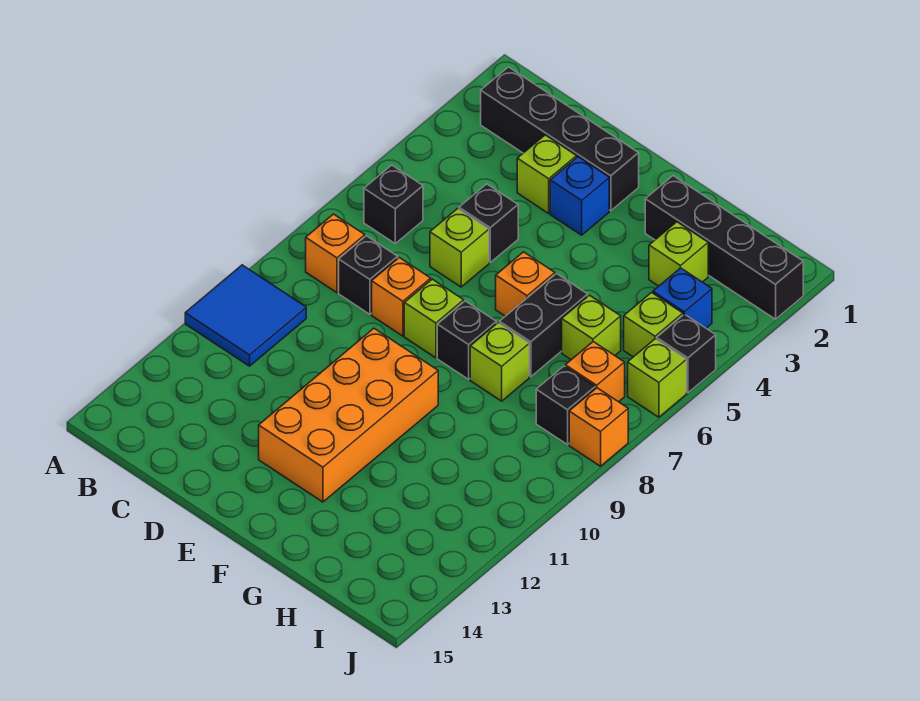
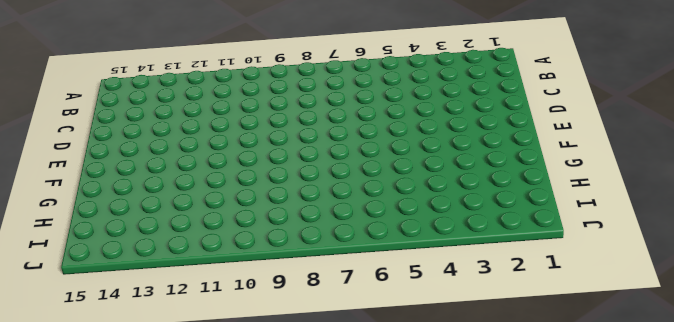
none -> blue tile A10:B11 level 1
none -> black brick B2:E2 level 1
none -> black brick B6 level 1

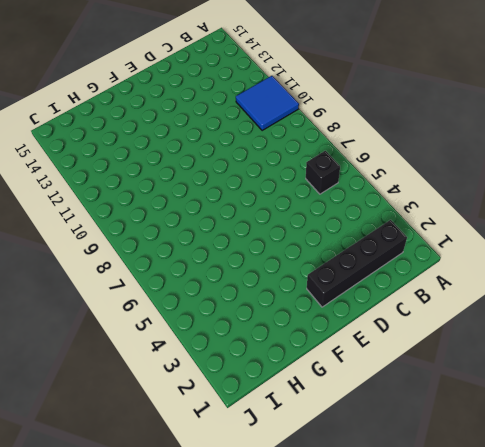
none -> orange brick B8 level 1
none -> black brick C8 level 1
none -> lime brick D3 level 1

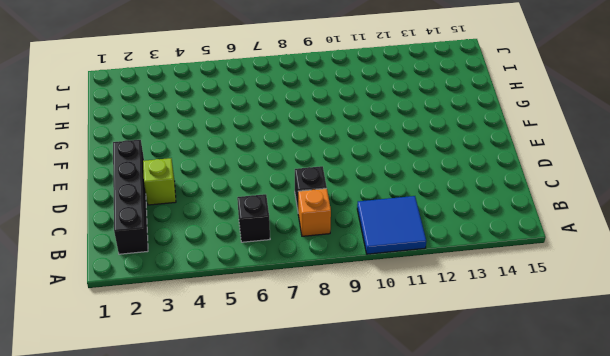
none -> black brick D5 level 1
none -> lime brick D6 level 1
none -> orange brick D8 level 1

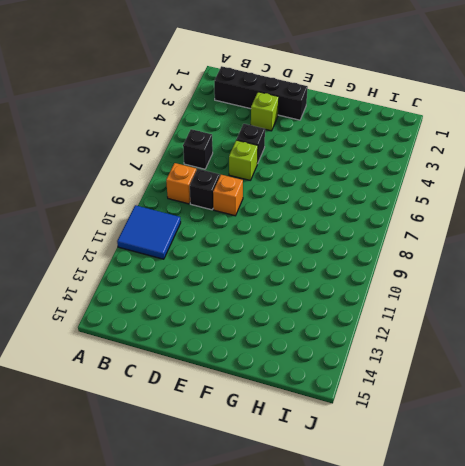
none -> blue brick E3 level 1
none -> lime brick E8 level 1
none -> orange brick E10:F13 level 1

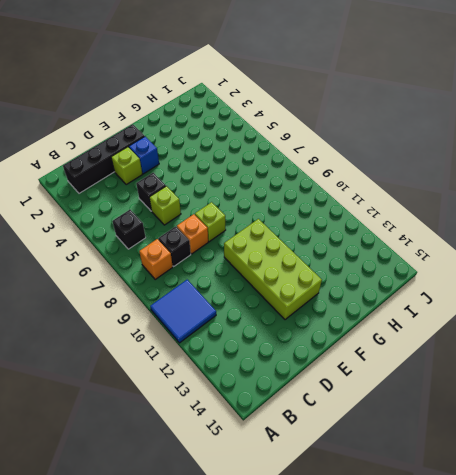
lime brick E10:F13 level 1 -> orange brick E10:F13 level 1
none -> orange brick F6 level 1
none -> black brick F8 level 1
none -> black brick G2:J2 level 1

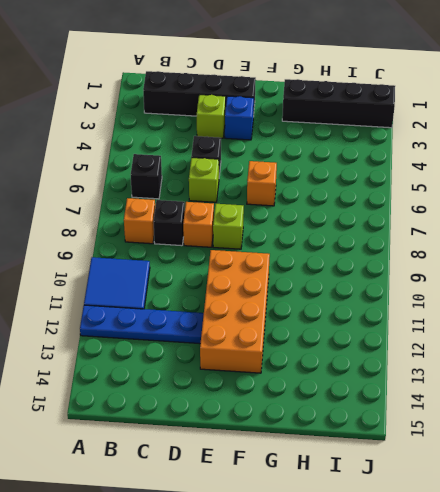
blue plate A12:D12 level 1 -> none
none -> black brick F8 level 1
none -> black brick G6:G7 level 1
none -> lime brick G8 level 1

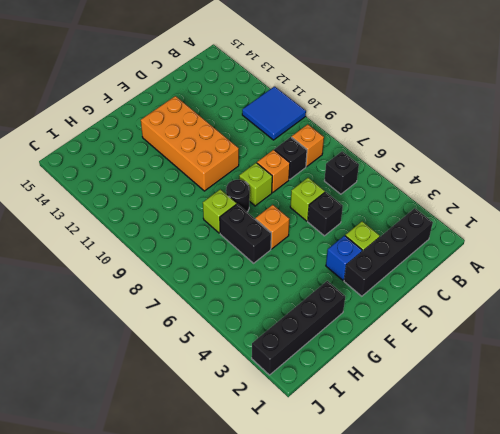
black round brick F8 level 1 -> black brick F8 level 1
none -> lime brick H3 level 1
none -> lime brick H6 level 1
none -> blue brick I4 level 1

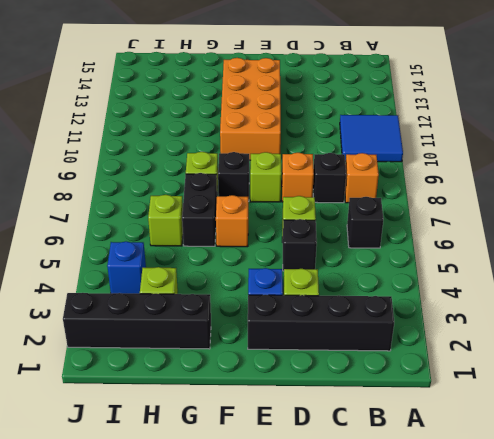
none -> lime brick I5 level 1
none -> orange brick I7 level 1
none -> black brick I8 level 1

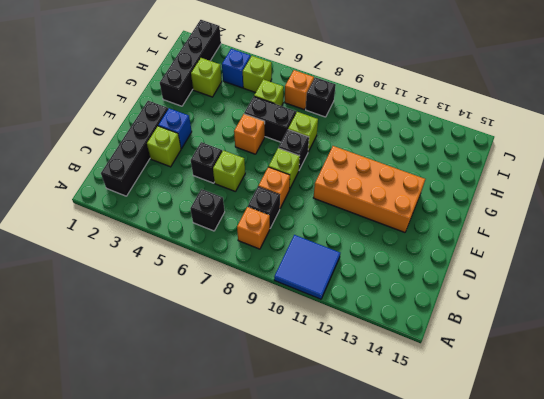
none -> black brick J5 level 1
none -> lime brick J6 level 1
none -> orange brick J8 level 1

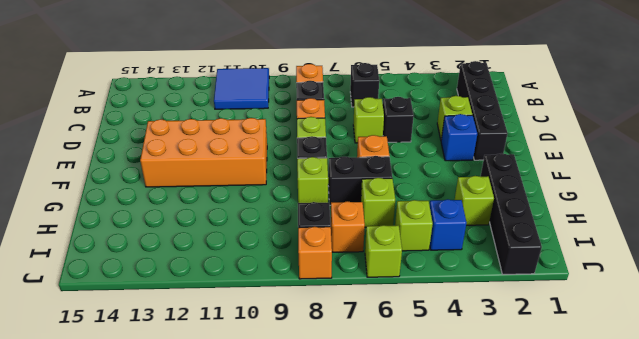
none -> black brick J5 level 1

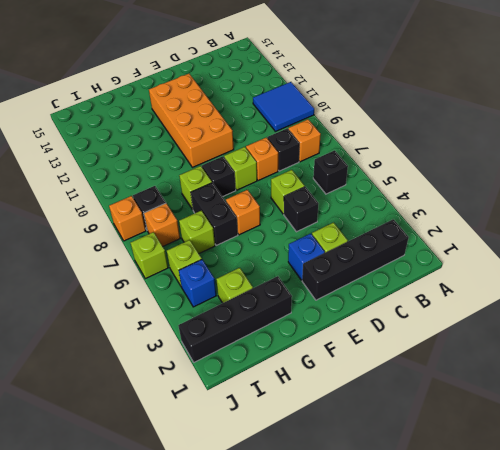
none -> black brick J5 level 1

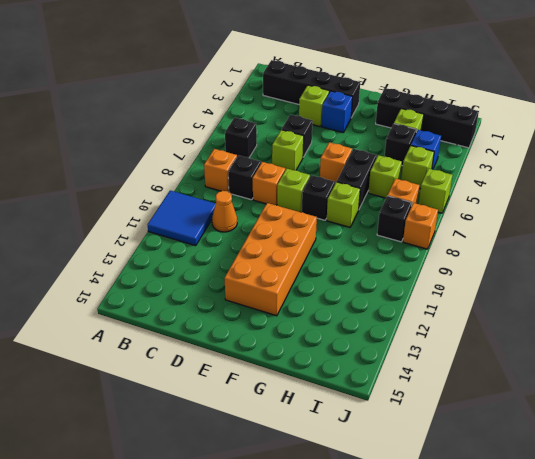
orange cone C10 level 1 -> none
black brick H4 level 1 -> black brick J5 level 1

